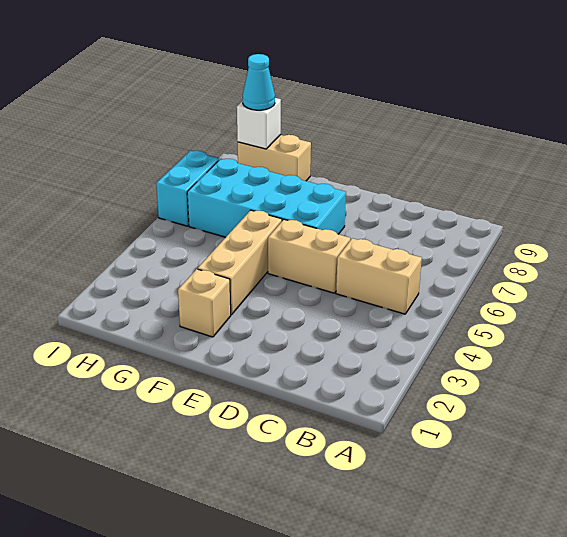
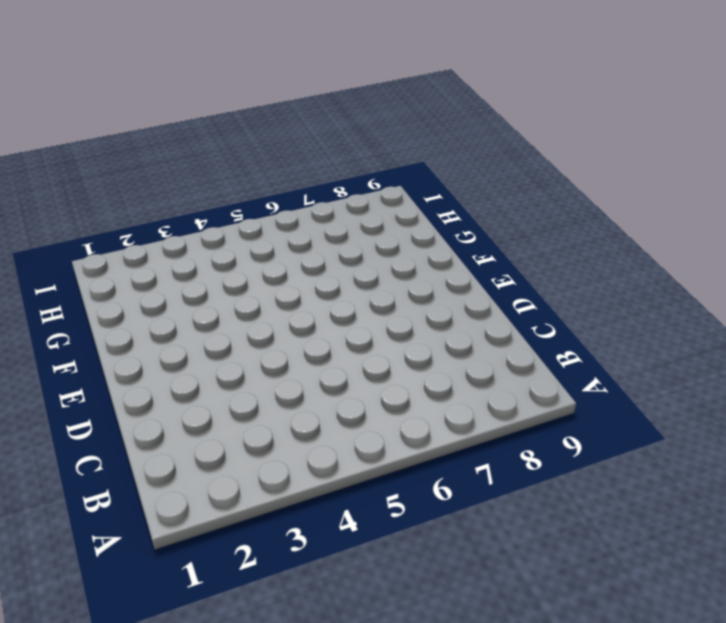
none -> tan brick B5:C5 level 1
none -> tan brick D5:E5 level 1

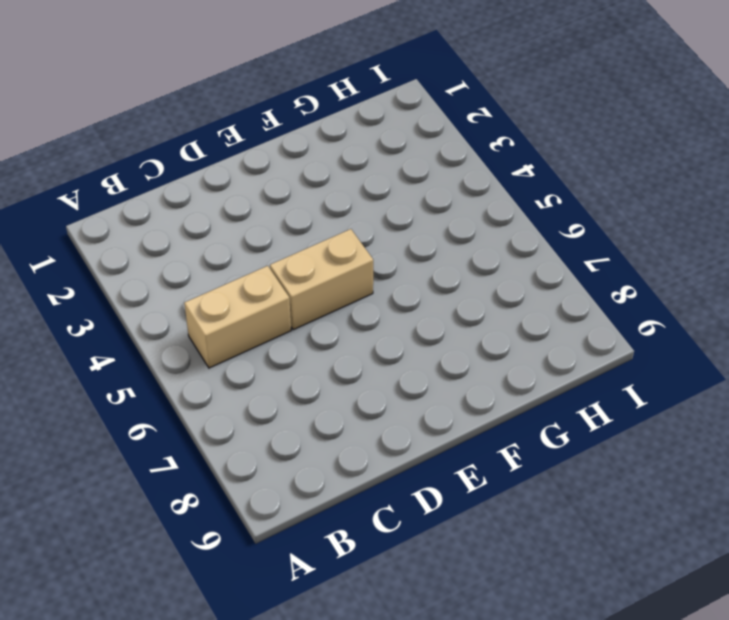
none -> cyan brick E6:H7 level 1
none -> tan brick F2 level 1

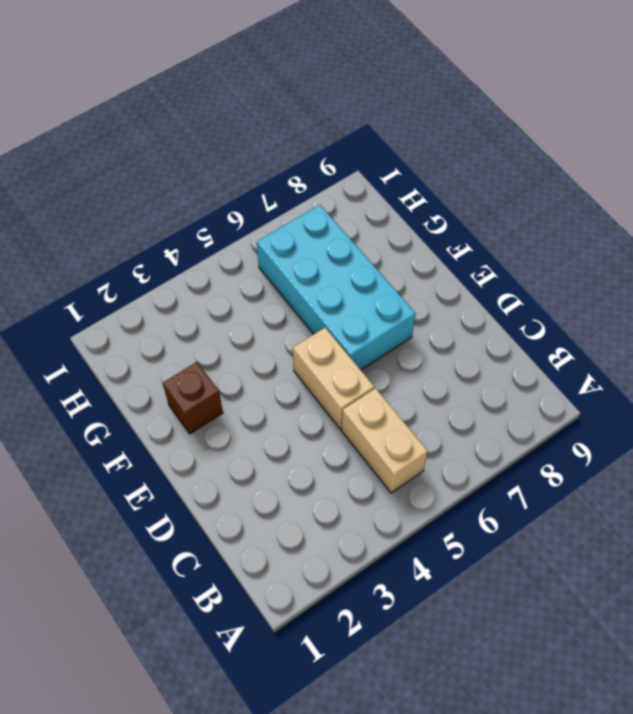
brown brick F2 level 1 -> tan brick F2 level 1
none -> tan brick F3:F5 level 1
none -> tan brick G9:H9 level 1

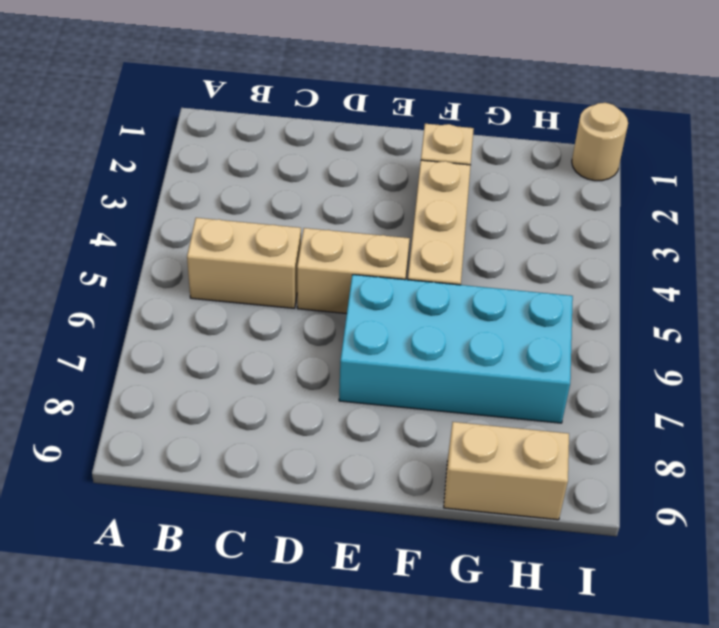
tan round brick I1 level 1 -> none
none -> cyan brick I6:I7 level 1
none -> white brick H9 level 2

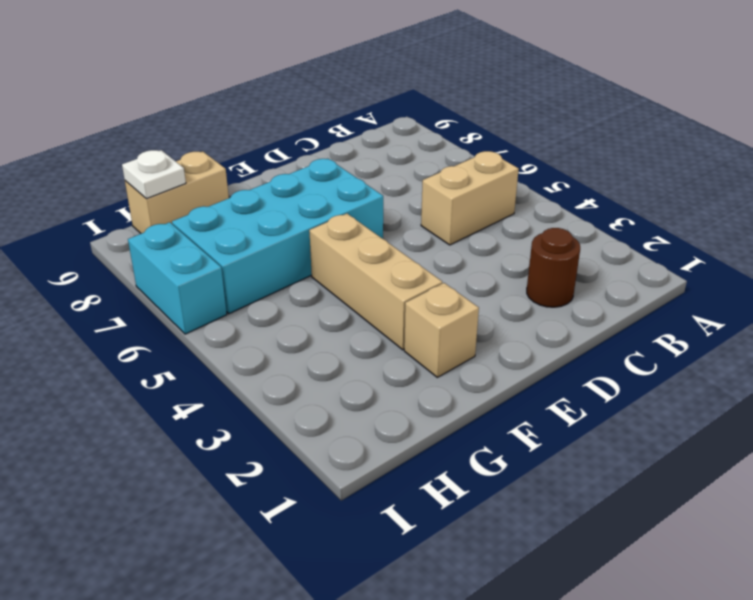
brown round brick C2 level 1 -> none
white plate H9 level 2 -> white brick H9 level 2
none -> tan brick D5:E5 level 1
none -> cyan cone H9 level 3

